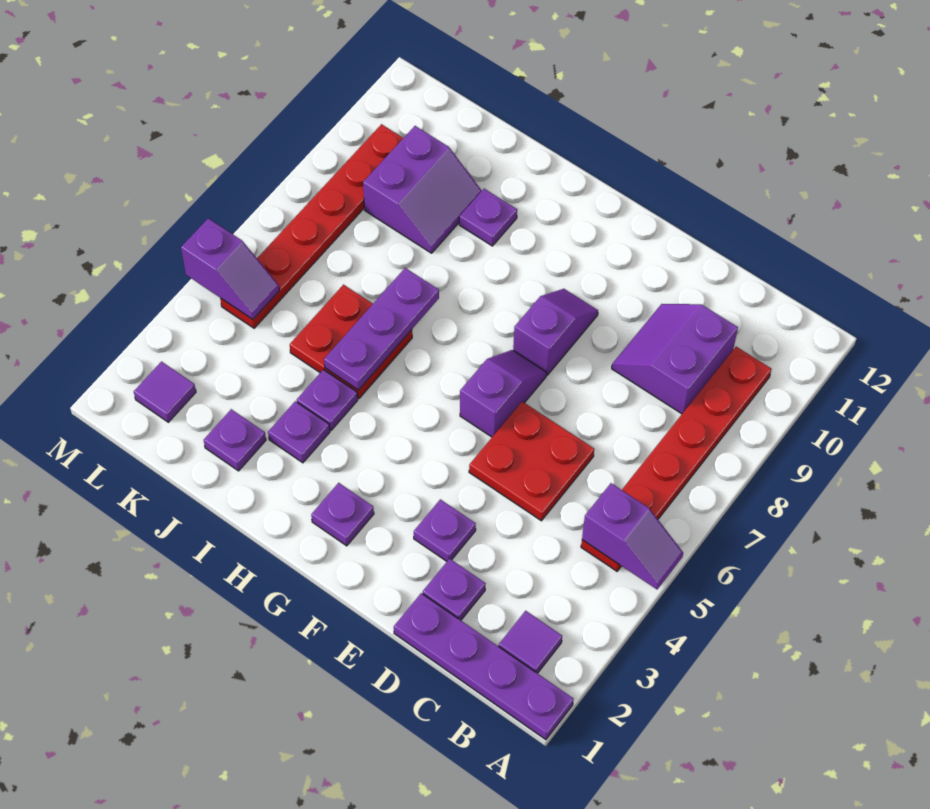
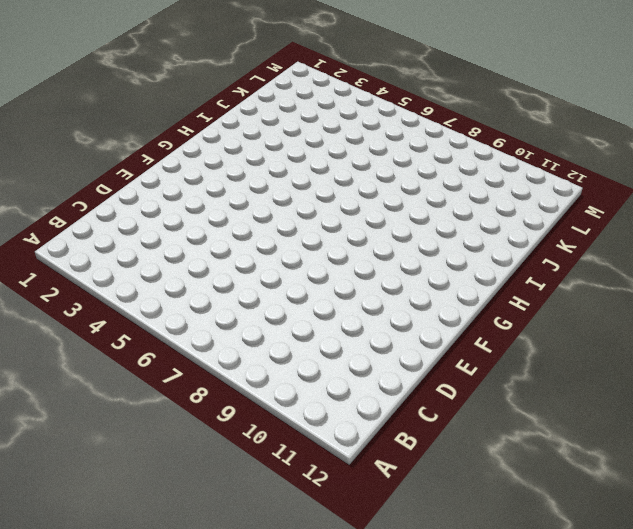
none -> purple plate A1:D1 level 1
none -> purple tile B2 level 1
none -> red plate B5:B10 level 1

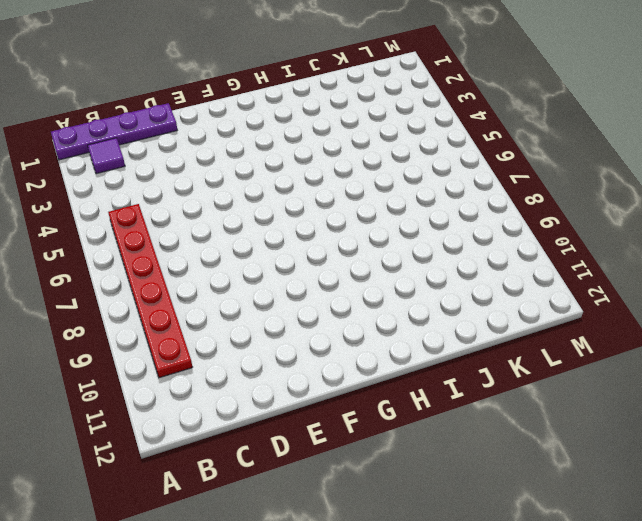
none -> purple slope C9:D10 level 1 top C
none -> purple plate D2 level 1
none -> red plate D5:E6 level 1

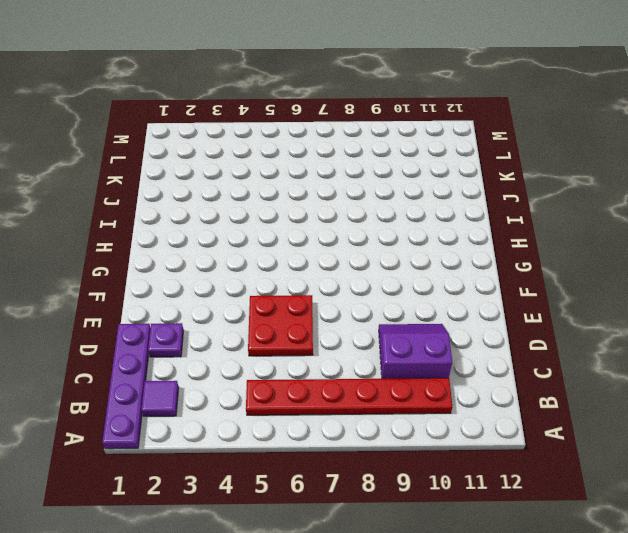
none -> purple plate E3 level 1
none -> purple slope F6:F7 level 1 top 6
none -> purple slope F8:F9 level 1 top 8

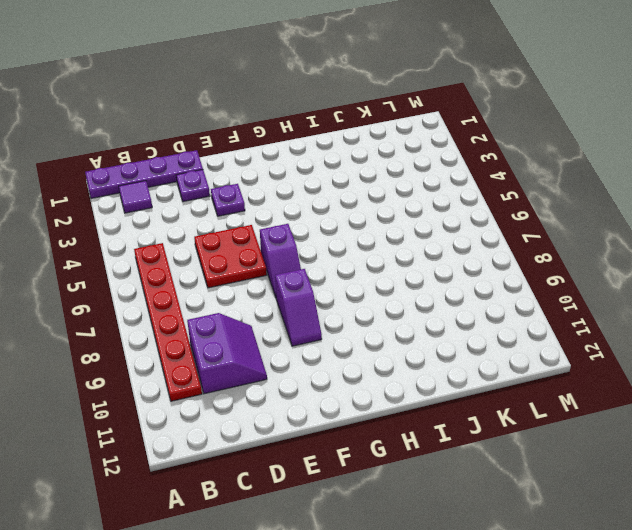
none -> purple plate G2 level 1
none -> purple plate I3 level 1
none -> purple plate I4 level 1

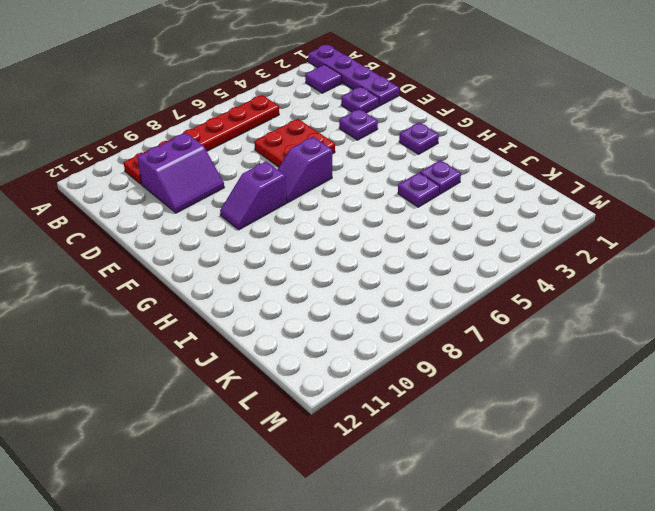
none -> red plate I5:J6 level 1
none -> purple plate I10 level 1
none -> purple plate J2 level 1

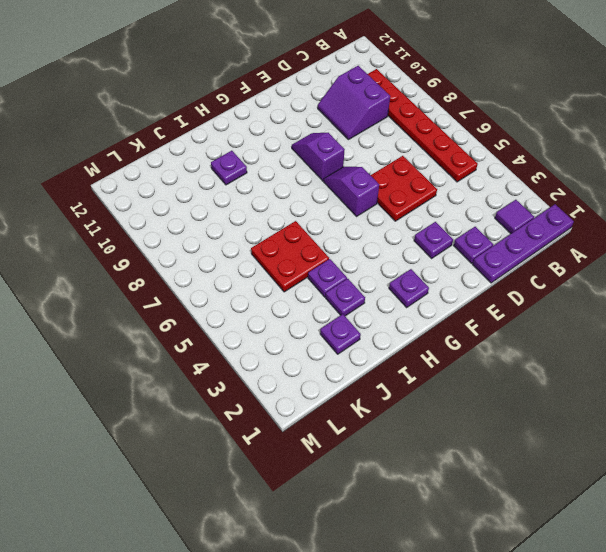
none -> purple slope J9:K10 level 1 top K
none -> purple tile L2 level 1
none -> red plate L5:L10 level 1

